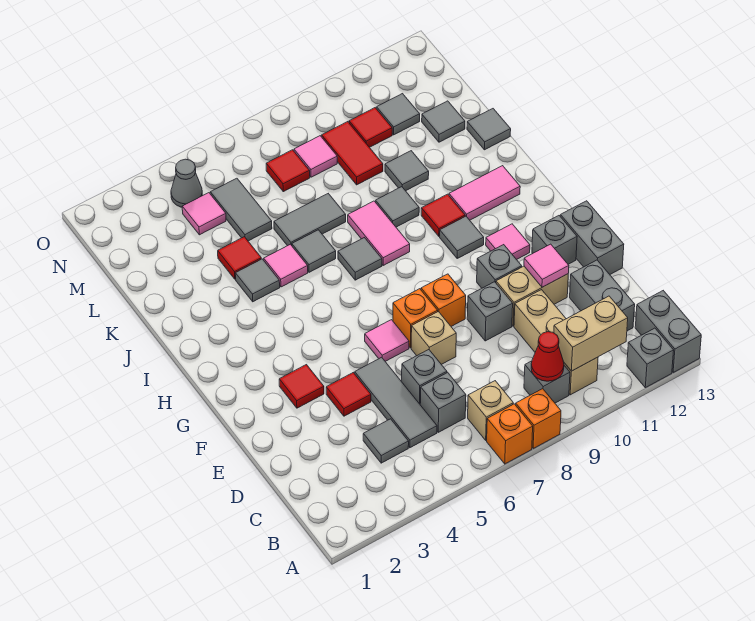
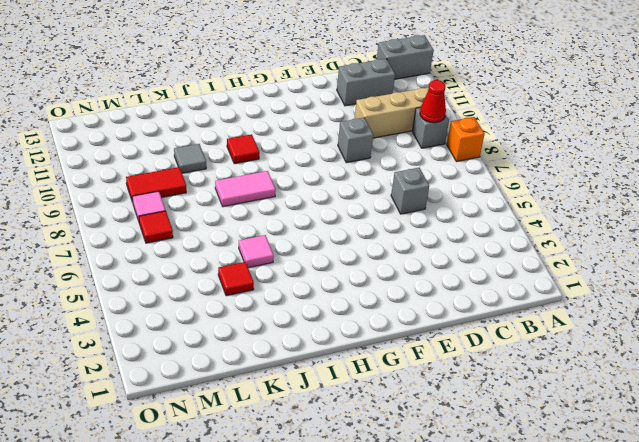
none -> orange brick A7 level 1
none -> grey brick A12 level 1
none -> tan brick B7 level 1
none -> grey tile C4 level 1

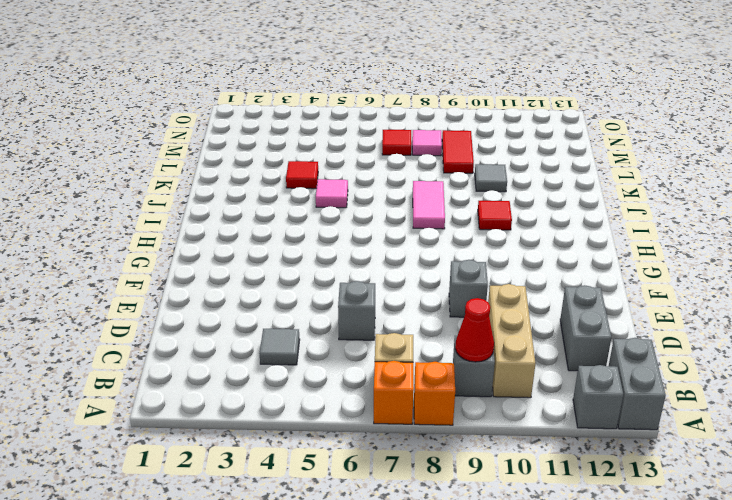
none -> grey tile C5:E5 level 1
none -> grey brick C6 level 1
none -> red tile E4 level 1
none -> tan brick E7 level 1

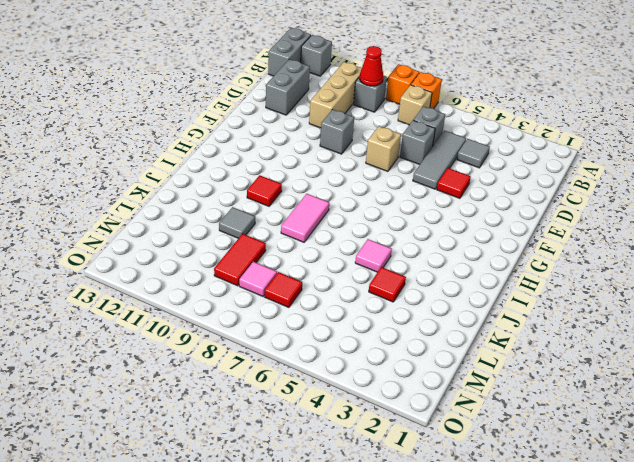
none -> tan brick E10:E11 level 1
none -> grey brick E13:F13 level 1
none -> red tile F3 level 1
none -> pink tile F6 level 1

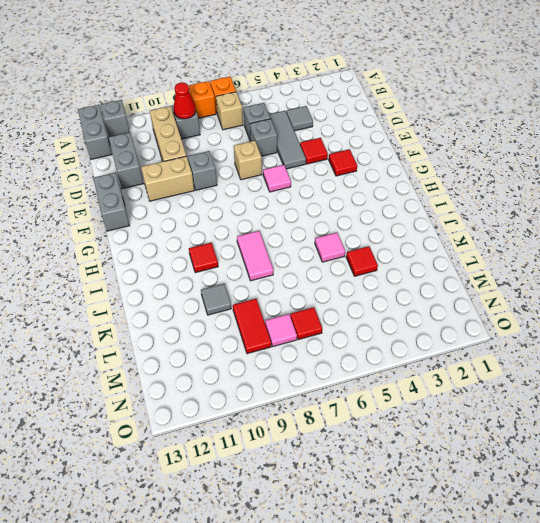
none -> orange brick F7 level 1
none -> orange brick F8 level 1
none -> grey brick F10 level 1
none -> grey brick F12 level 1

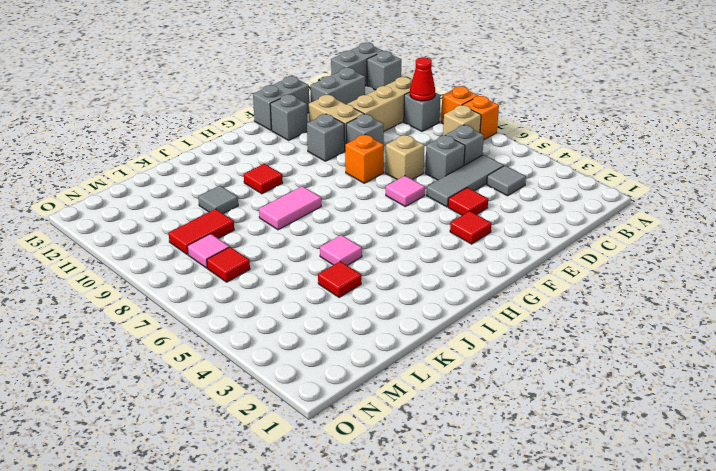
none -> orange brick F7 level 1
none -> pink tile G11 level 1
none -> grey tile H10 level 1
none -> grey tile I7 level 1

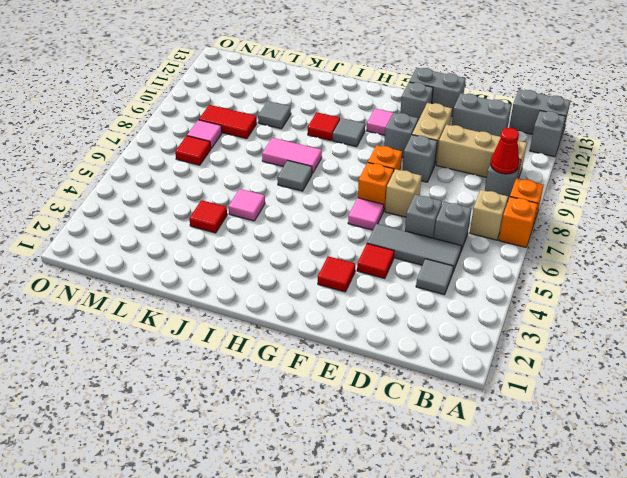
none -> pink tile I11:I12 level 1
none -> grey tile J4 level 1
none -> grey tile J6 level 1
none -> grey tile J9 level 1

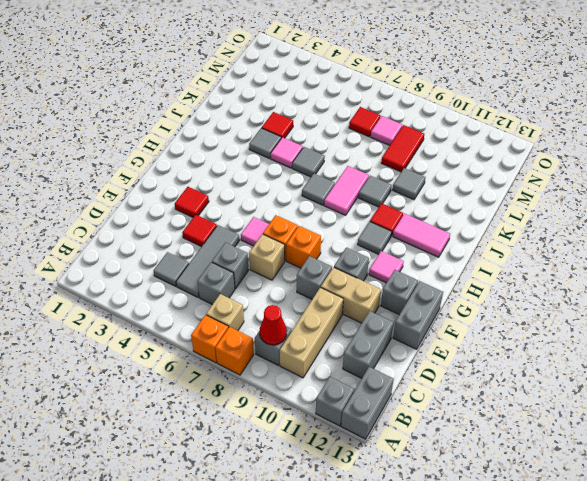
none -> grey tile K6:K7 level 1
none -> grey tile K13 level 1
none -> grey tile L5:M5 level 1
none -> grey tile L12 level 1

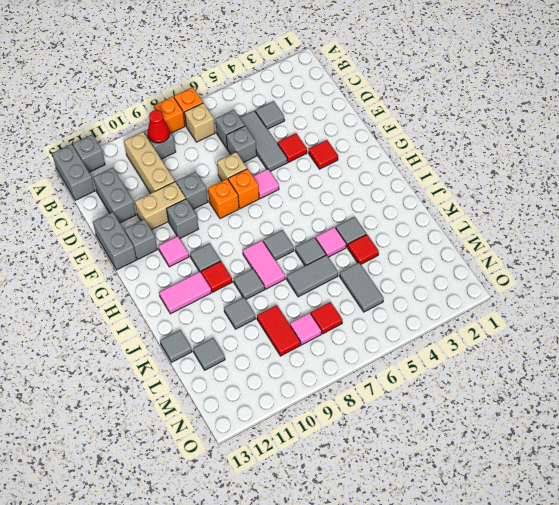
none -> pink tile M4 level 1
none -> red tile M10 level 1
none -> grey tile M11 level 1
none -> grey cone N4 level 1

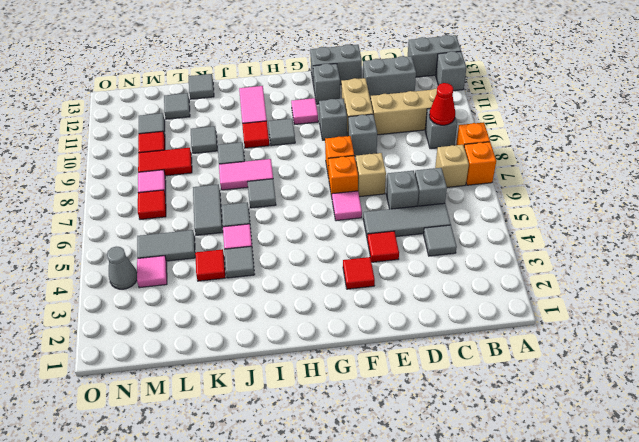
none -> tan brick B10:B11 level 2
none -> pink tile E11 level 2

